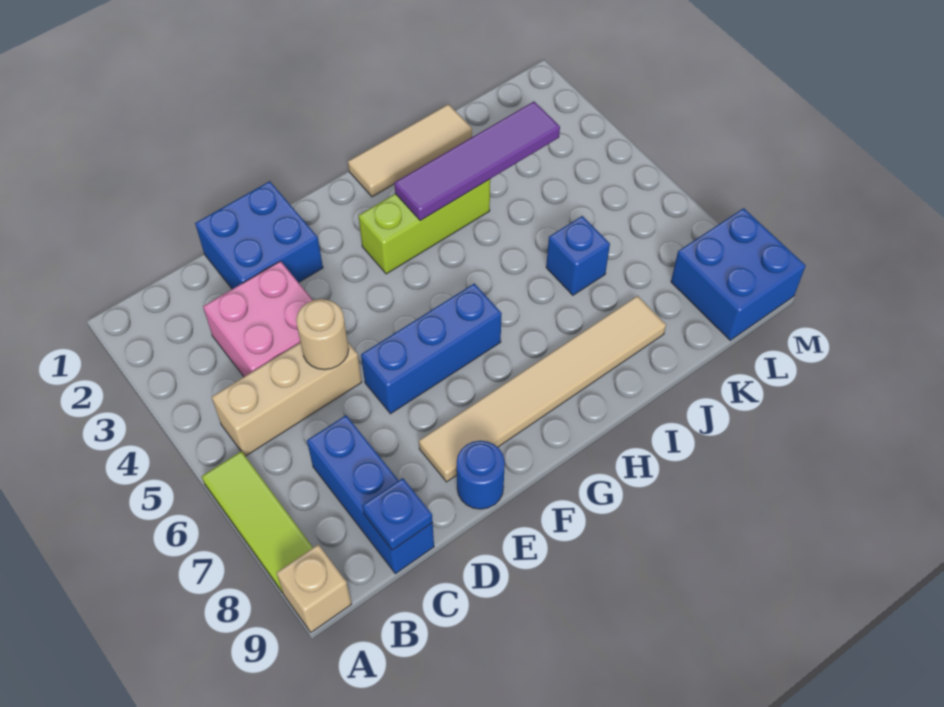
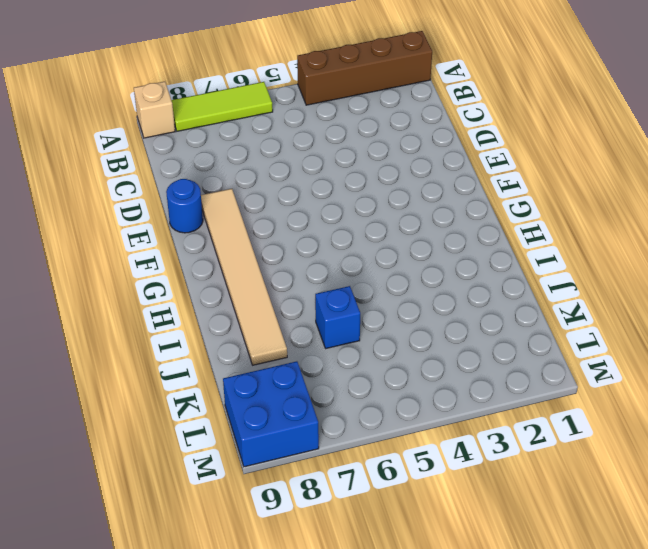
brown brick A1:A4 level 1 -> none
none -> tan brick B5:D5 level 1
none -> pink brick C3:D4 level 1
none -> blue brick C7:C9 level 1

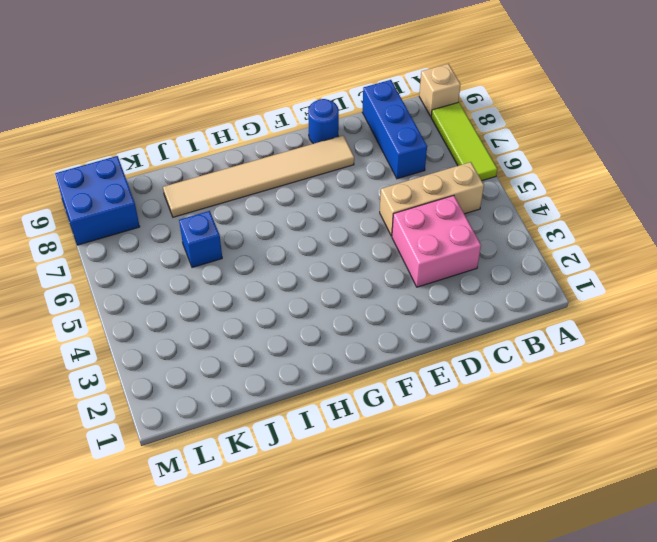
none -> blue brick D1:E2 level 1
none -> blue brick E6:G6 level 1
none -> lime brick G3:I3 level 1

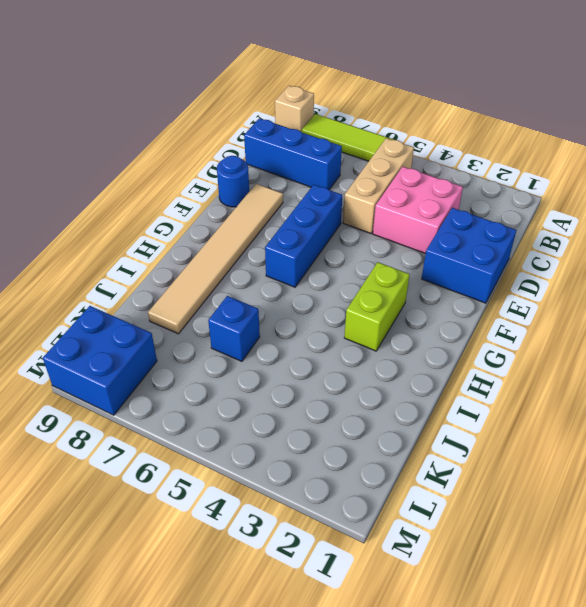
lime brick G3:H3 level 1 -> lime brick G3:I3 level 1
none -> tan tile H1:J1 level 1
none -> blue plate C9 level 2
none -> tan round brick D5 level 2

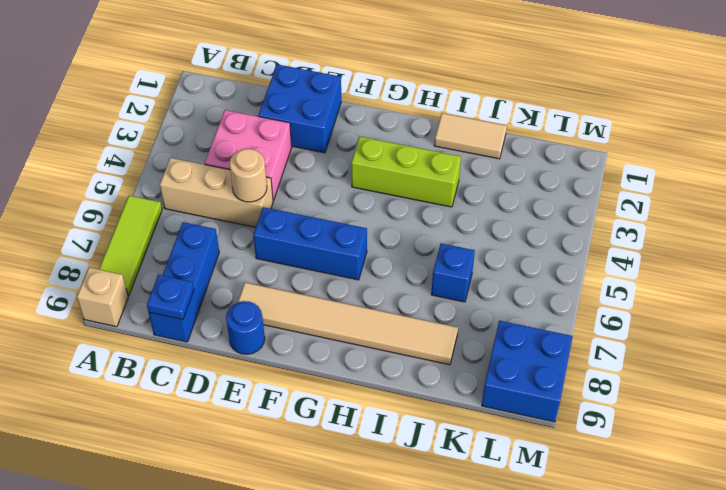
tan tile I1:J1 level 1 -> tan tile H1:J1 level 1
none -> purple tile H3:K3 level 2

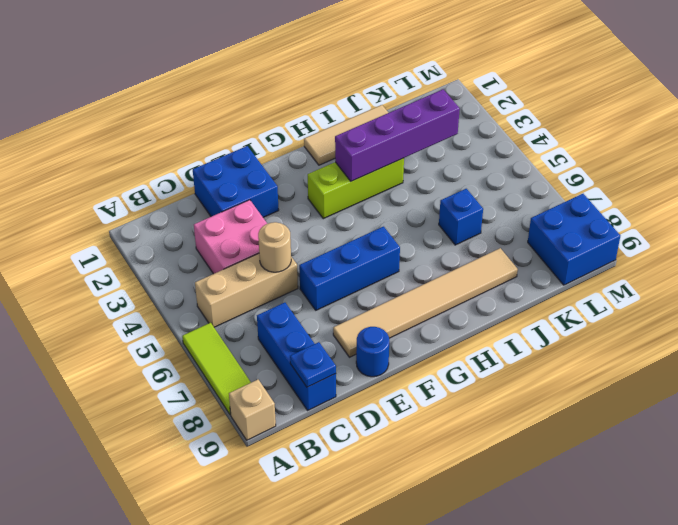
purple brick H3:K3 level 2 -> purple tile H3:K3 level 2

